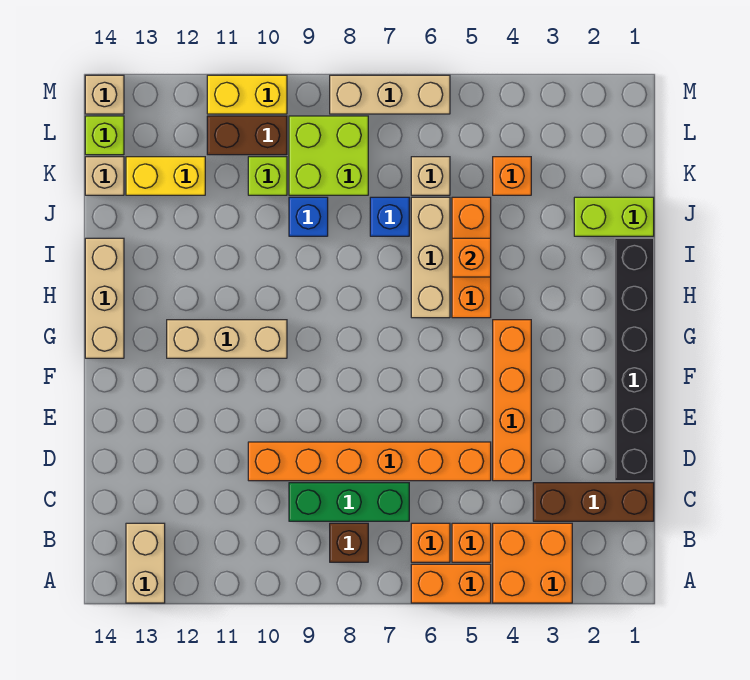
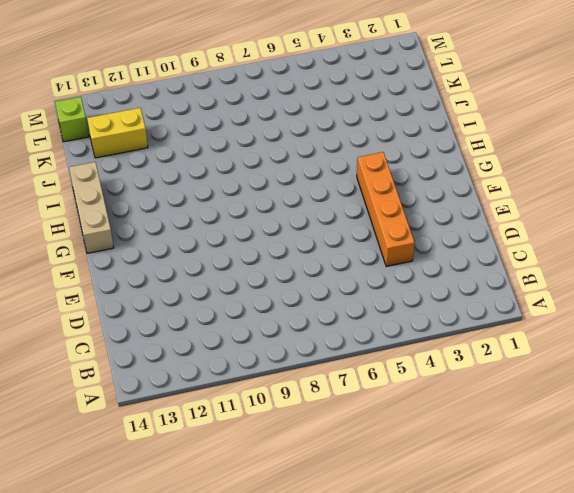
none -> orange brick A3:B4 level 1
none -> orange brick A5:A6 level 1
none -> tan brick A13:B13 level 1
none -> orange brick B5 level 1

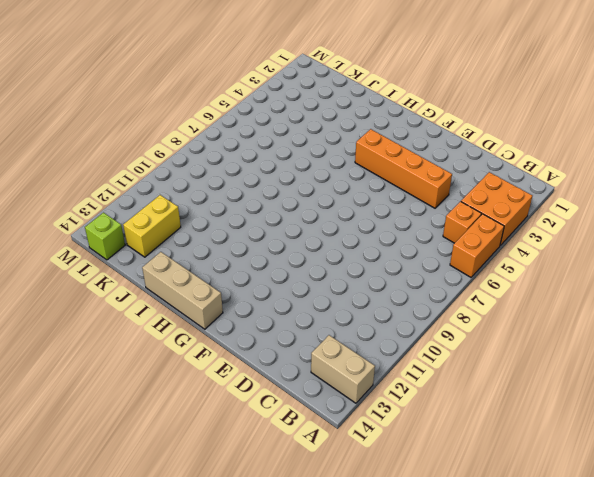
none -> orange brick B6 level 1
none -> brown brick B8 level 1
none -> brown brick C1:C3 level 1
none -> green brick C7:C9 level 1

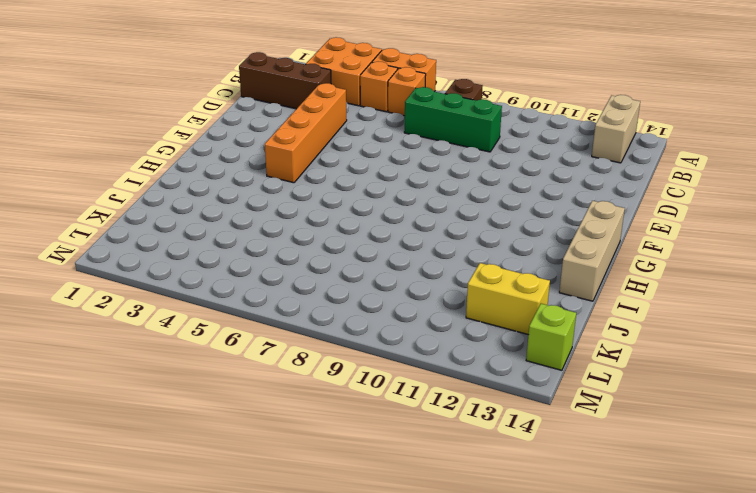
none -> black brick D1:I1 level 1
none -> orange brick D5:D10 level 1
none -> tan brick G10:G12 level 1
none -> orange brick H5:J5 level 1

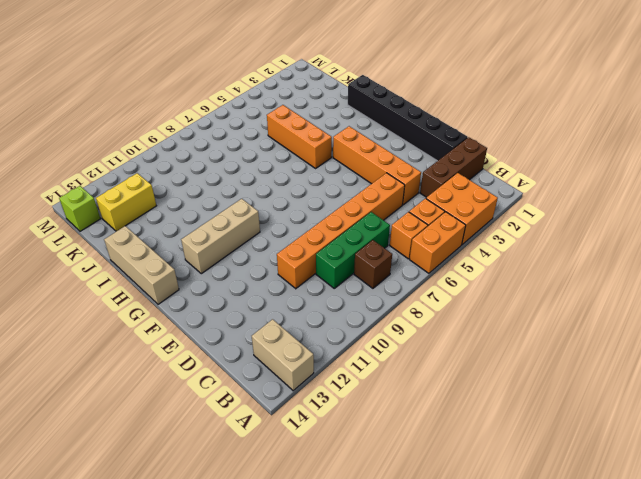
none -> tan brick H6:J6 level 1
none -> lime brick J1:J2 level 1
none -> blue brick J7 level 1
none -> blue brick J9 level 1

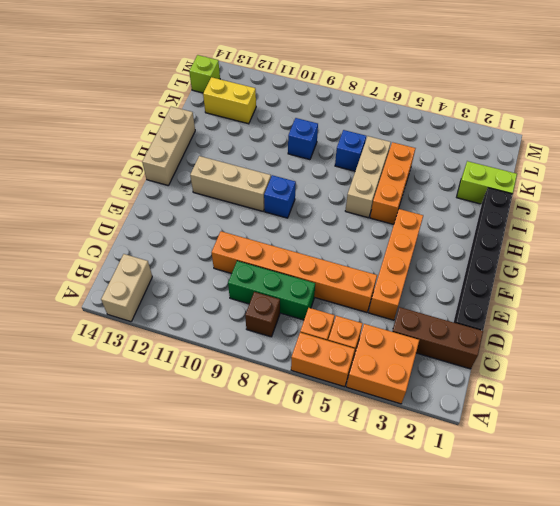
blue brick G9 level 1 -> none
none -> orange brick K4 level 1
none -> tan brick K6 level 1
none -> lime brick K8:L9 level 1
none -> lime brick K10 level 1

